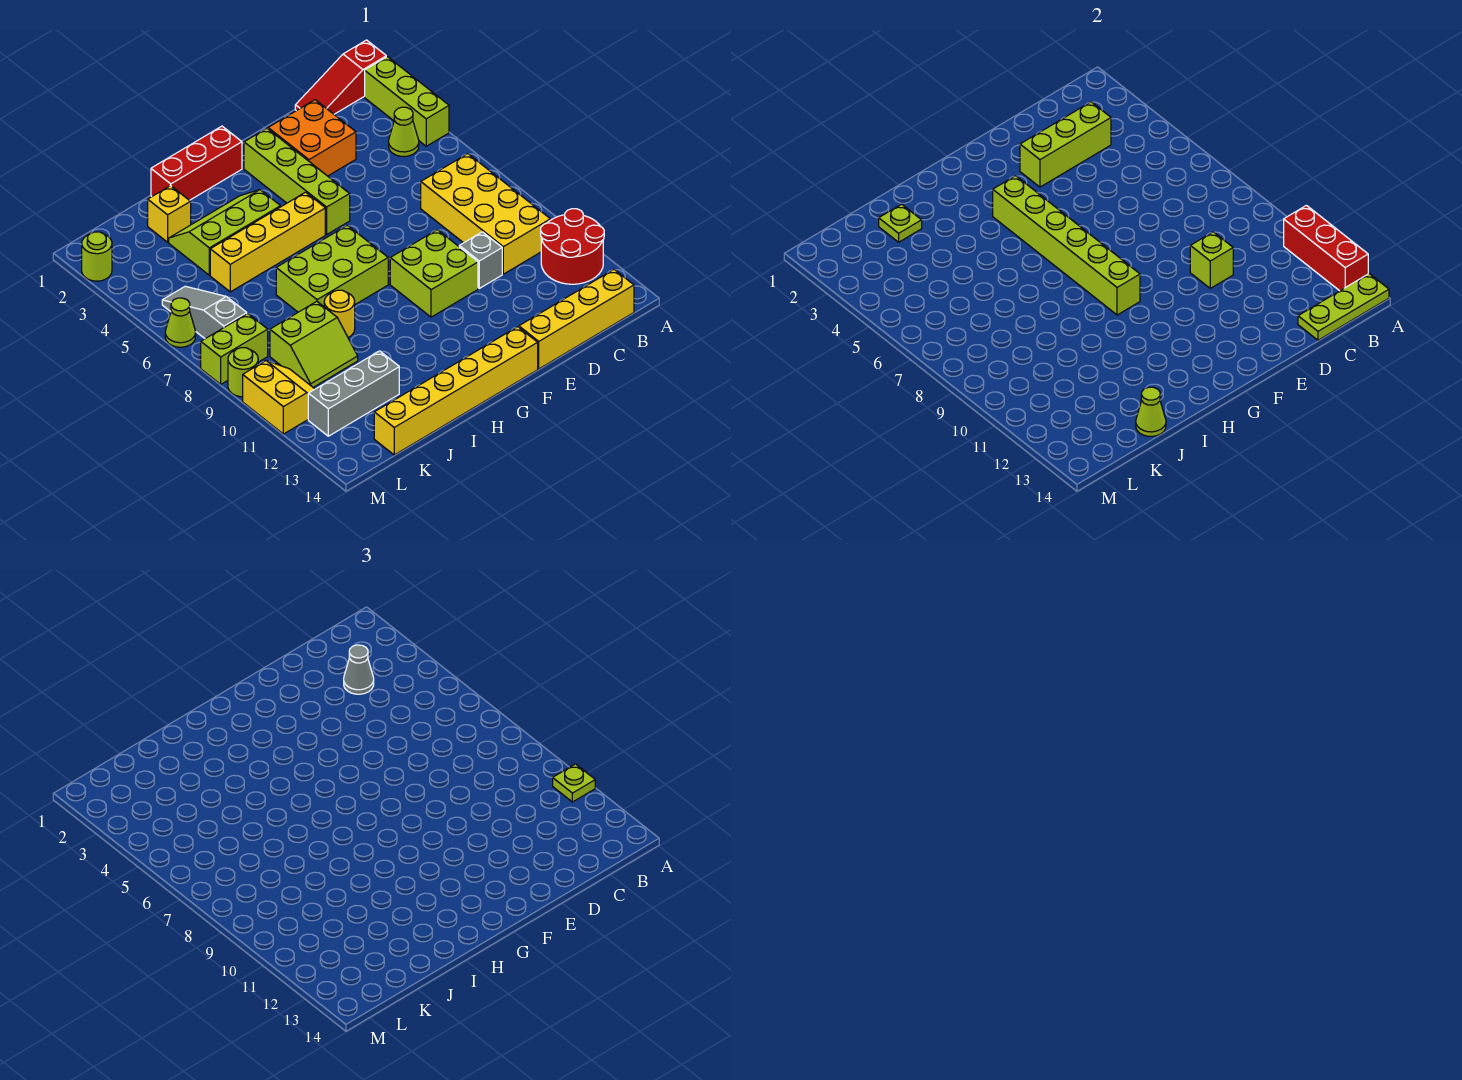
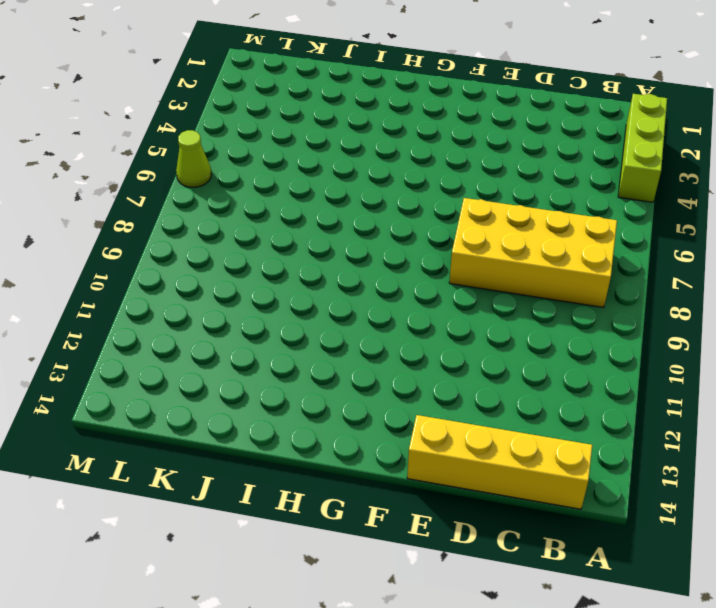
yellow brick B7:E8 level 1 -> yellow brick B7:C10 level 1
none -> red slope A1:C1 level 1 top A
none -> red round brick A11:B12 level 1
none -> lime cone B4 level 1
none -> orange brick D2:E3 level 1

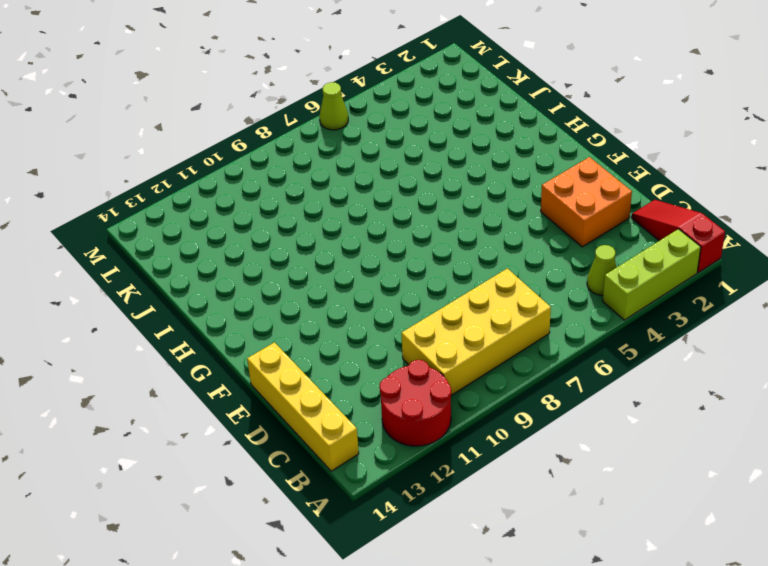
none -> grey brick D10 level 1
none -> lime brick E9:F10 level 1
none -> lime brick F2:F5 level 1
none -> yellow brick F14:K14 level 1

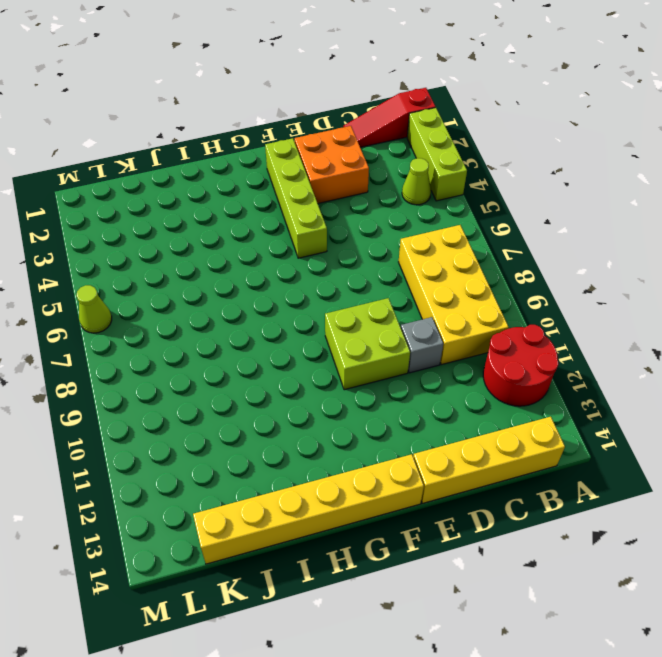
none -> red brick G1:I1 level 1
none -> yellow brick G5:J5 level 1
none -> lime brick G7:I8 level 1
none -> lime slope H3:J4 level 1 top 4

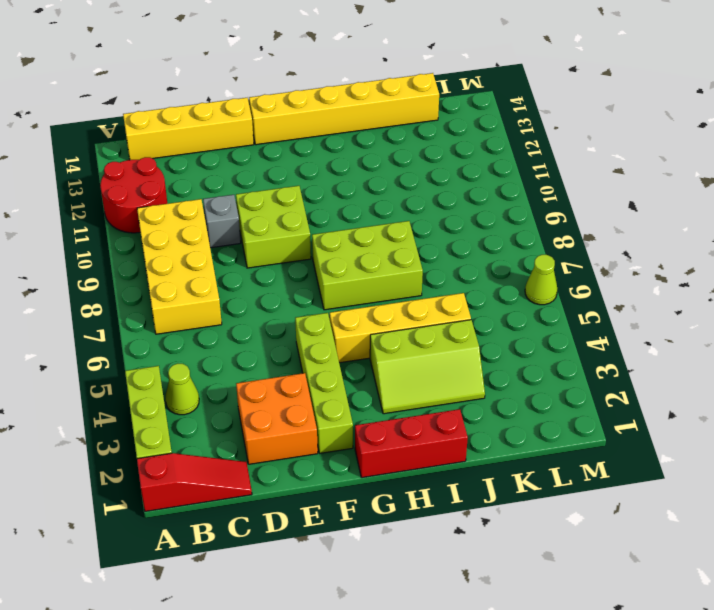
none -> yellow round brick I9 level 1
none -> yellow brick J2 level 1
none -> lime slope J9:K10 level 1 top 9
none -> grey brick J12:L12 level 1

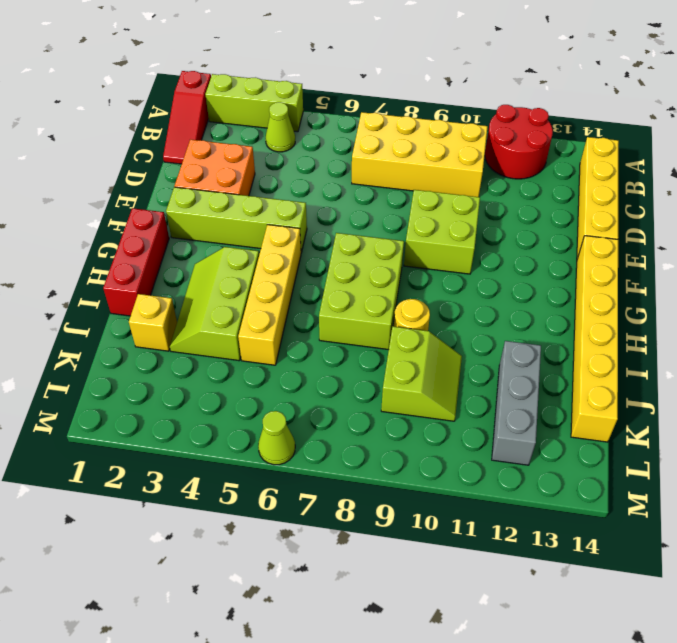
none -> grey brick D10 level 1
none -> grey slope L5:L7 level 1 top 7
none -> lime brick L8:M8 level 1
none -> yellow slope L10:M11 level 1 top M

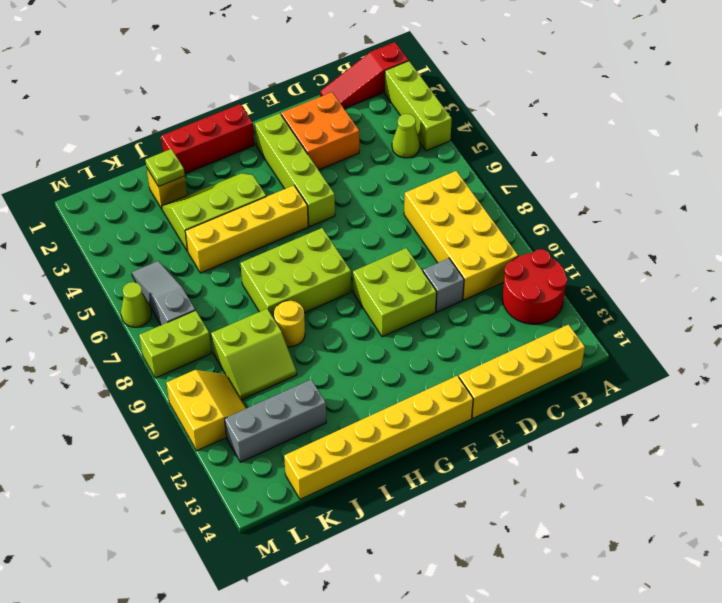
none -> lime round brick M2 level 1
none -> lime round brick M9 level 1
none -> red brick A11:A13 level 2
none -> lime plate A14:C14 level 2

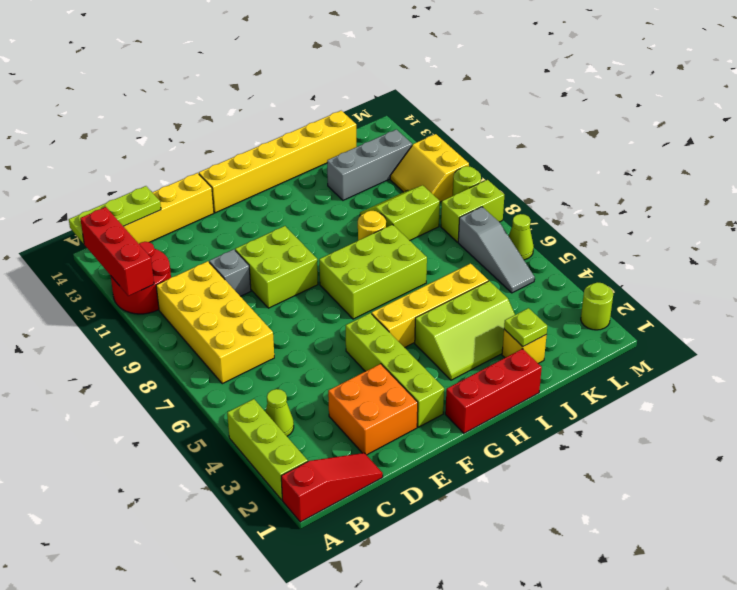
none -> lime brick C3:E3 level 2
none -> lime brick D10 level 2
none -> lime brick G4:G9 level 2
none -> lime cone J14 level 2

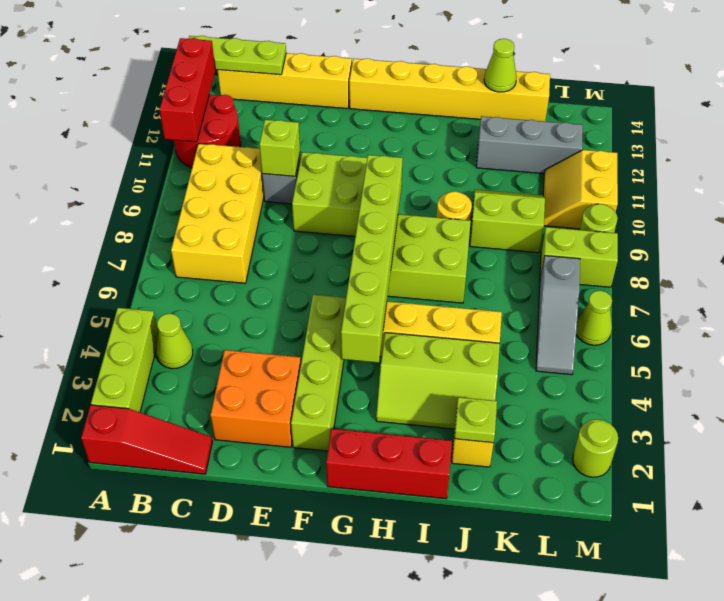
none -> lime brick C3:E3 level 2
none -> lime plate A11 level 3
none -> grey cone C3 level 3

